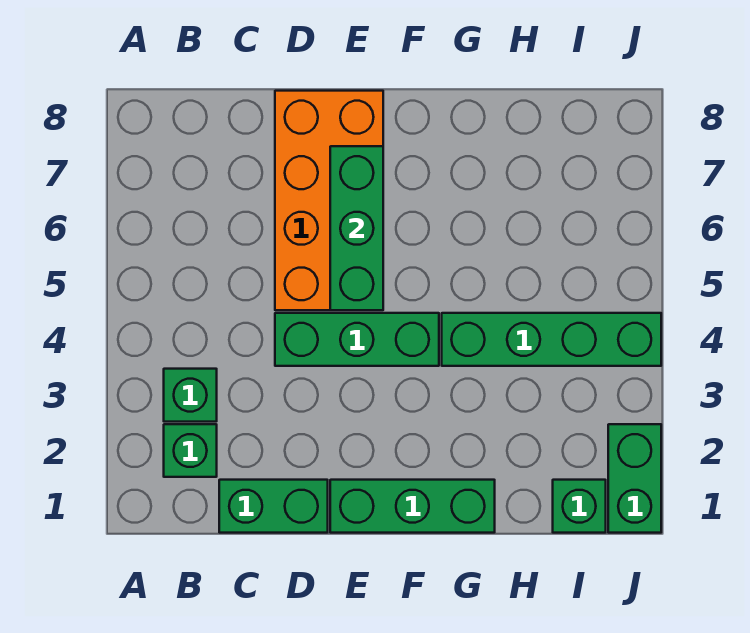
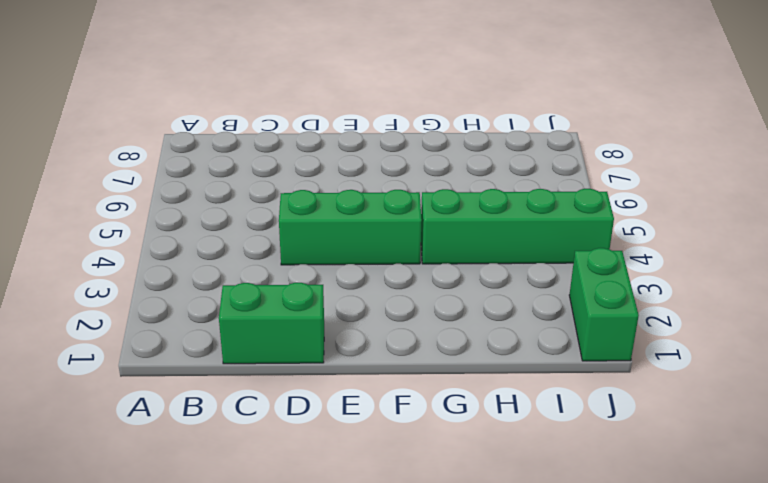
none -> green brick B2 level 1
none -> green brick B3 level 1

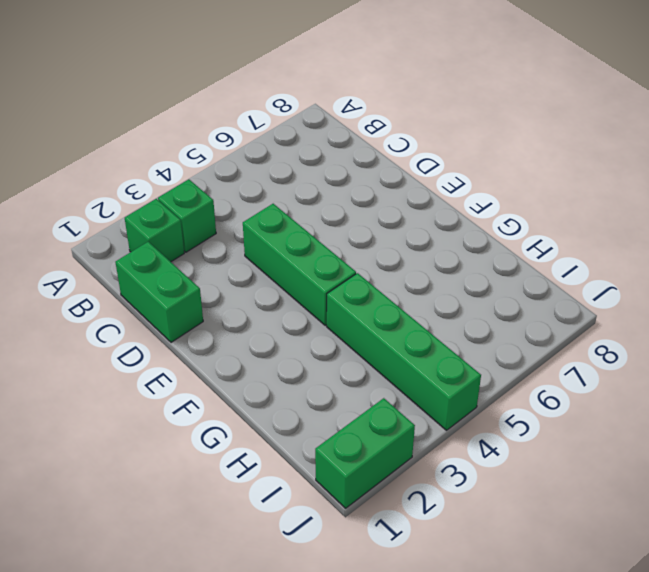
none -> orange brick D5:E8 level 1
none -> green brick E1:G1 level 1

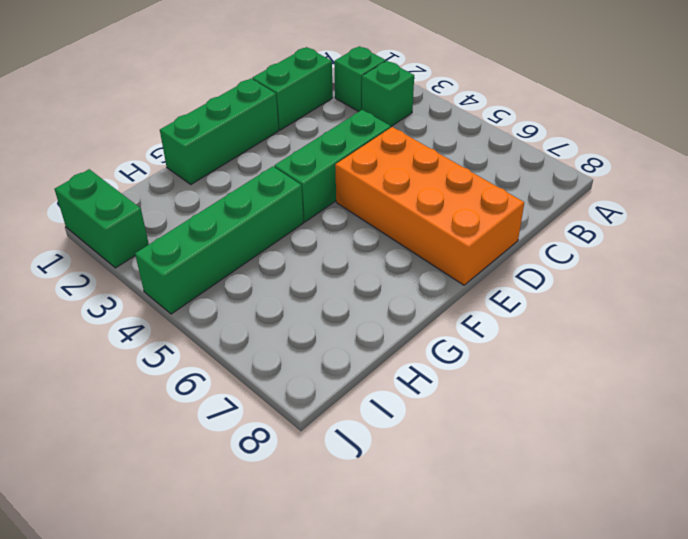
none -> green brick I1 level 1
none -> green brick E5:E7 level 2

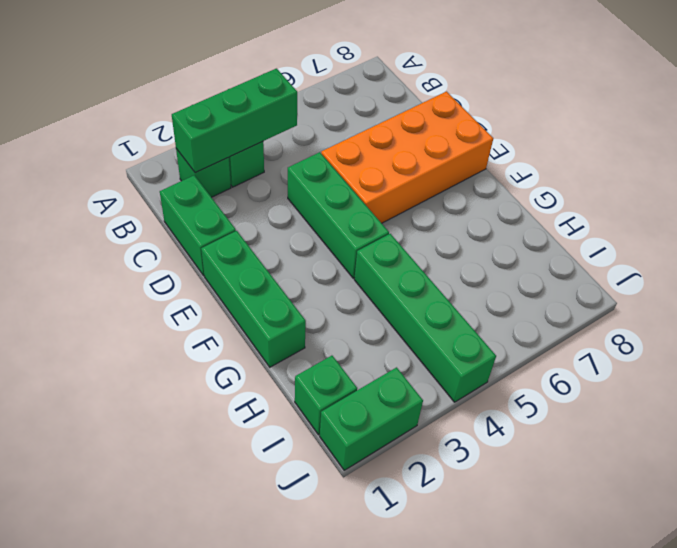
green brick B2:B4 level 2 -> green brick E5:E7 level 2

